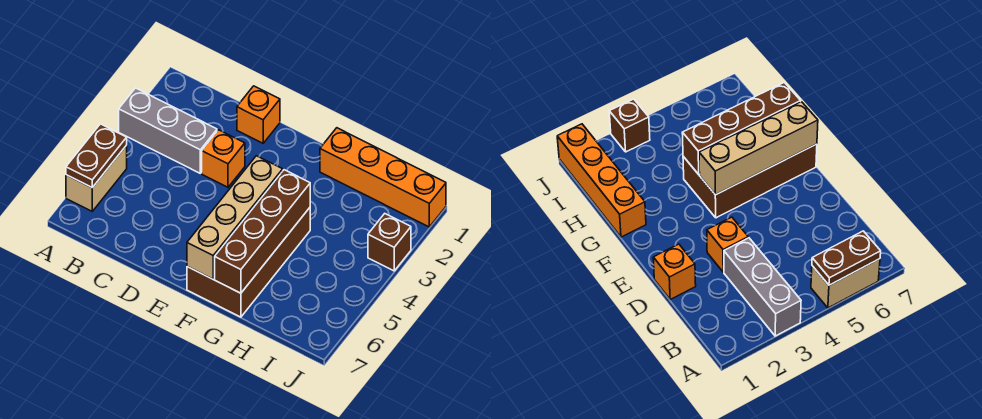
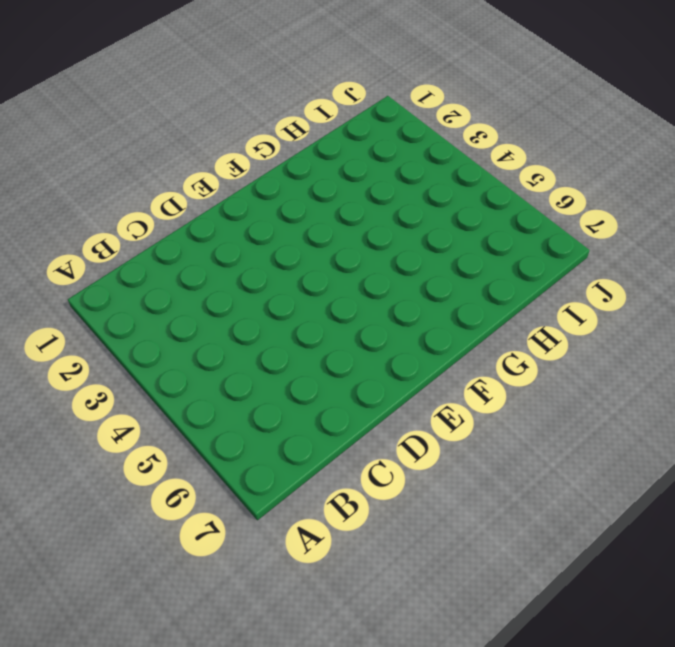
none -> grey brick A3:C3 level 1
none -> tan brick A5:A6 level 1

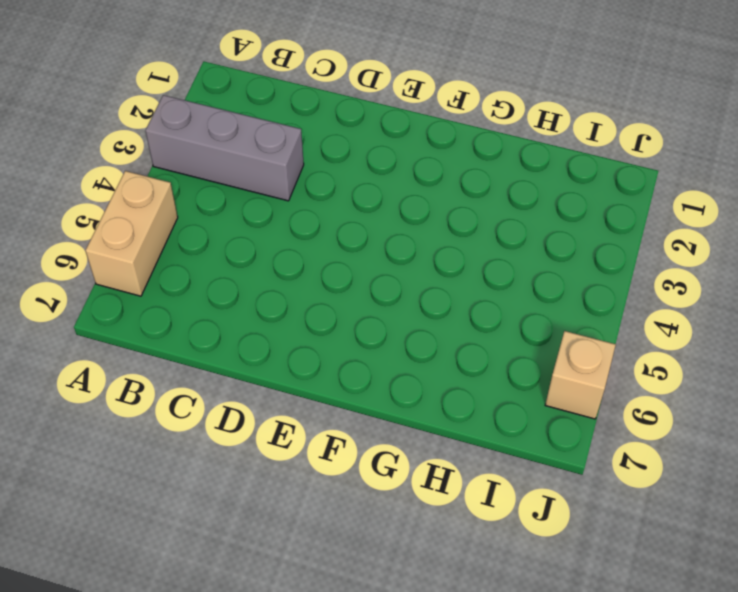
tan brick J6 level 1 -> none
none -> orange brick D1 level 1
none -> orange brick D3 level 1

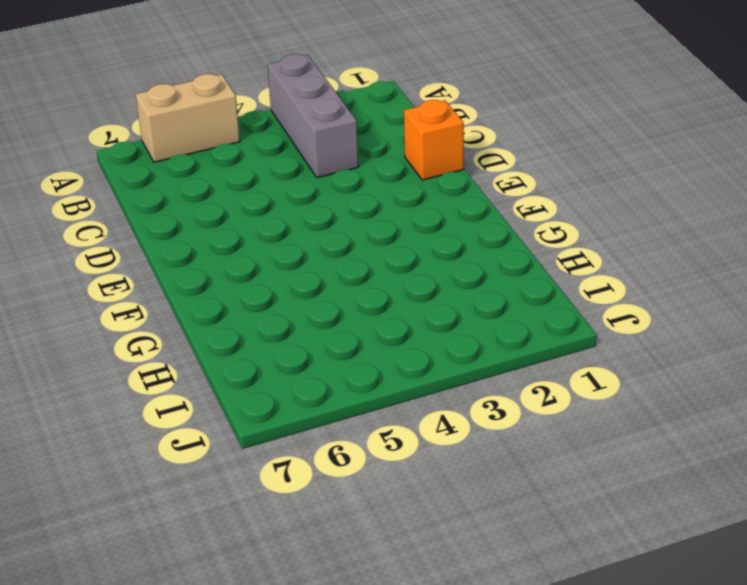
none -> orange brick D3 level 1
none -> brown brick F4:G7 level 1

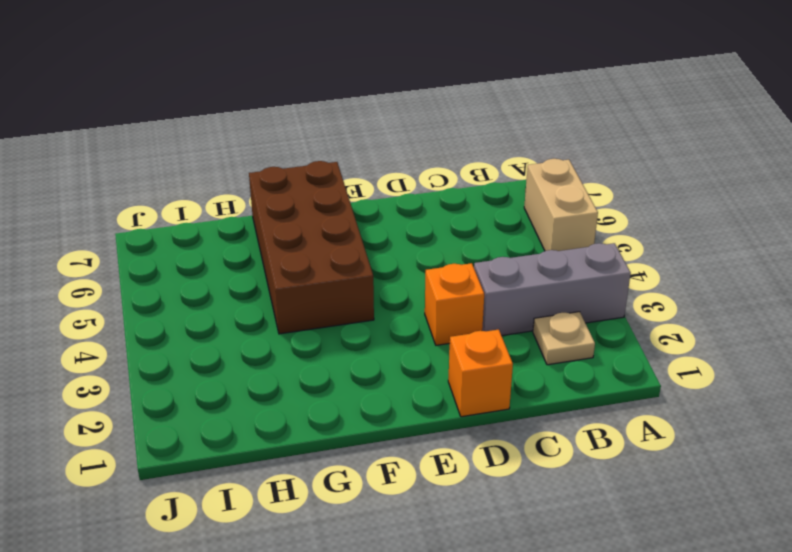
tan plate B2 level 1 -> none
none -> orange brick G1:J1 level 1
none -> brown brick J3 level 1

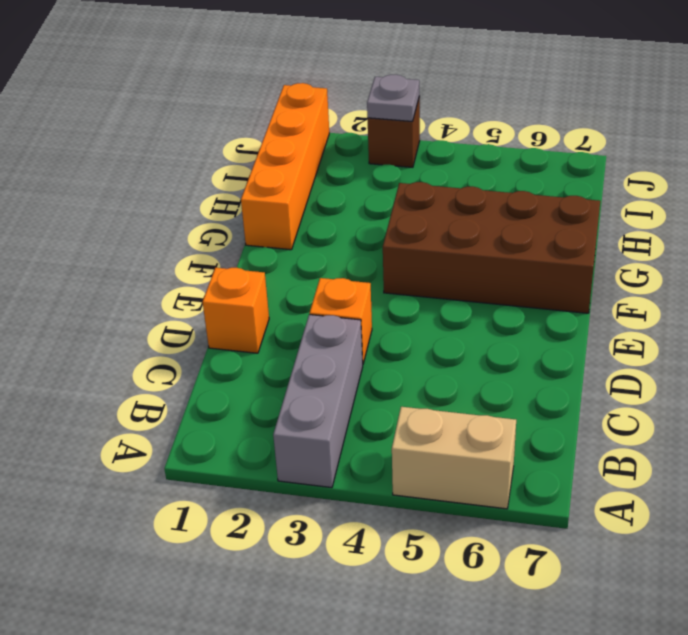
grey plate J3 level 2 -> none
none -> brown plate A5:A6 level 2
none -> tan brick F4:F7 level 2

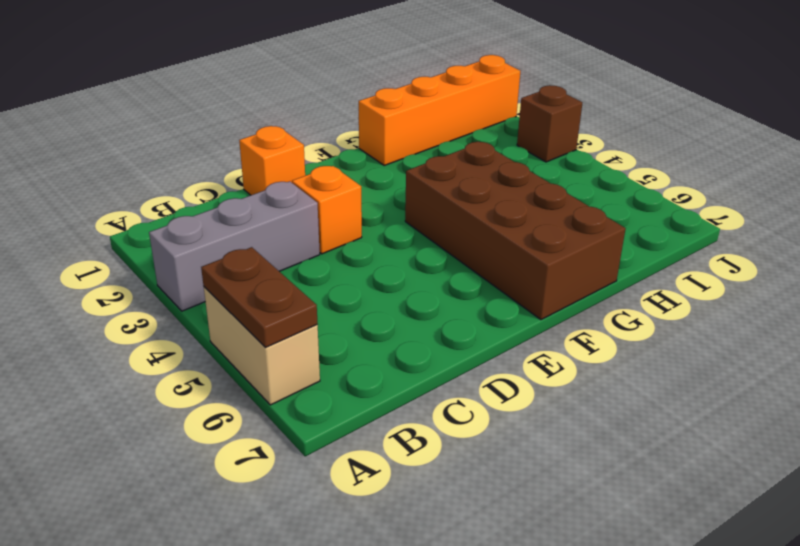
none -> tan brick F4:F7 level 2
none -> brown brick G4:G7 level 2

